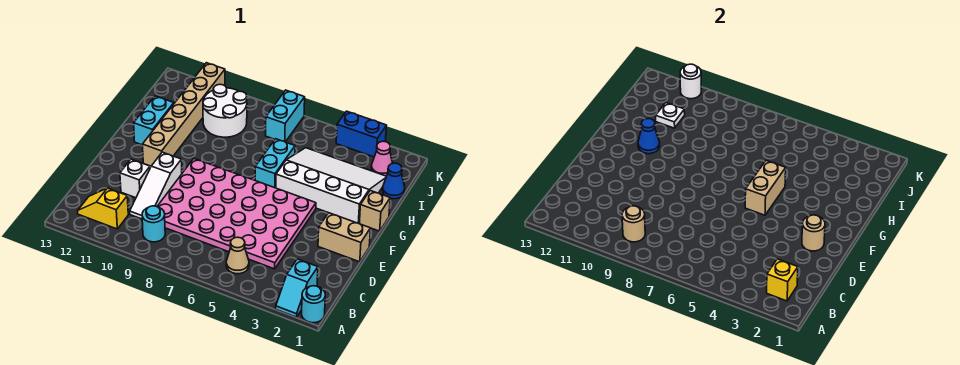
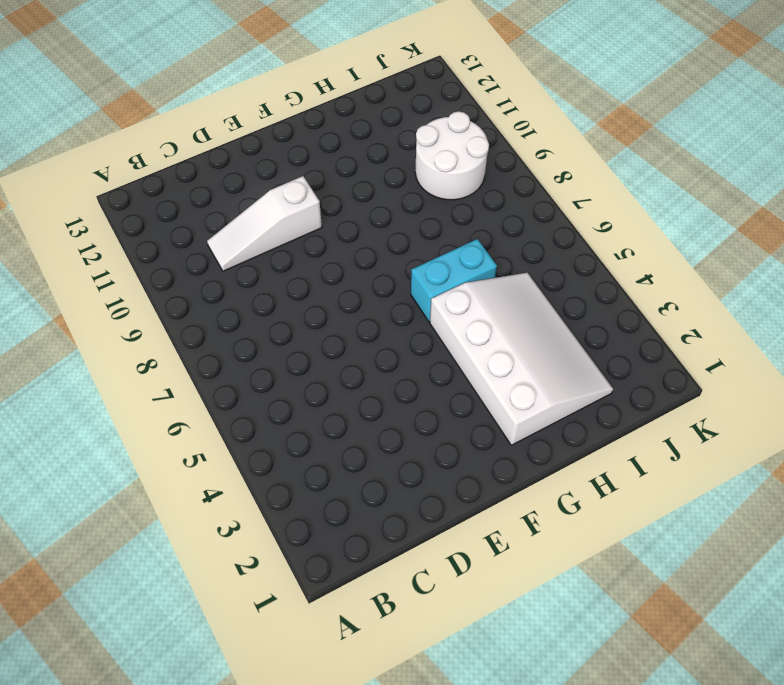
none -> cyan round brick A1 level 1
none -> cyan slope A2:B2 level 1 top B
none -> tan cone B5 level 1

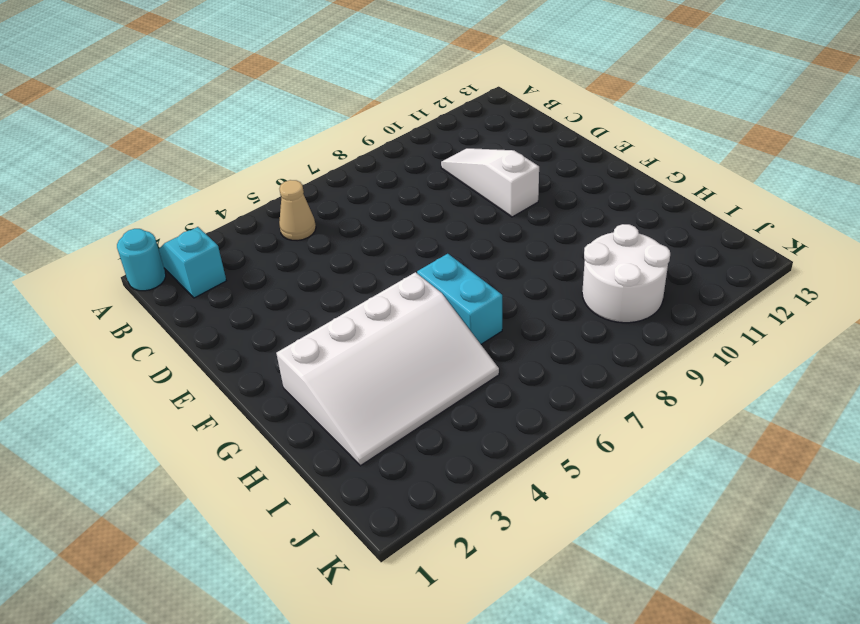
none -> cyan round brick B9 level 1
none -> yellow slope B11:B12 level 1 top 11
none -> pink plate C4:F9 level 1

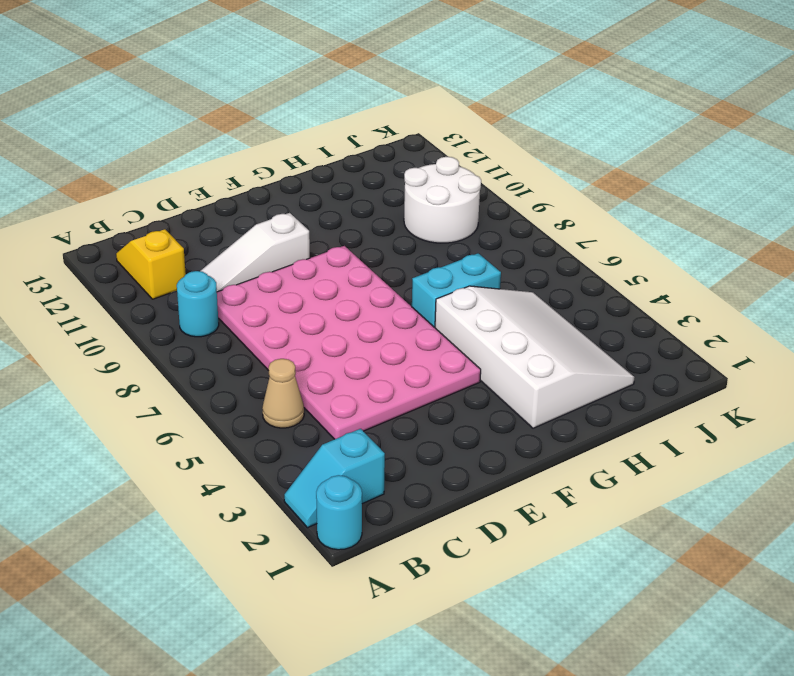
none -> white brick D11 level 1
none -> tan brick E1:E2 level 1
none -> tan brick F11:K11 level 1

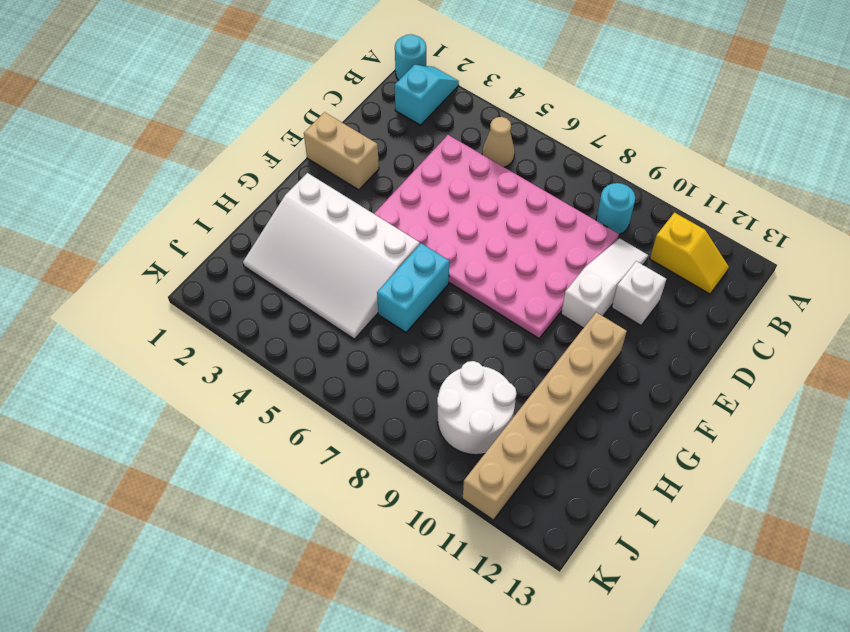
none -> tan brick G1 level 1
none -> cyan brick G12:H12 level 1
none -> blue cone I1 level 1

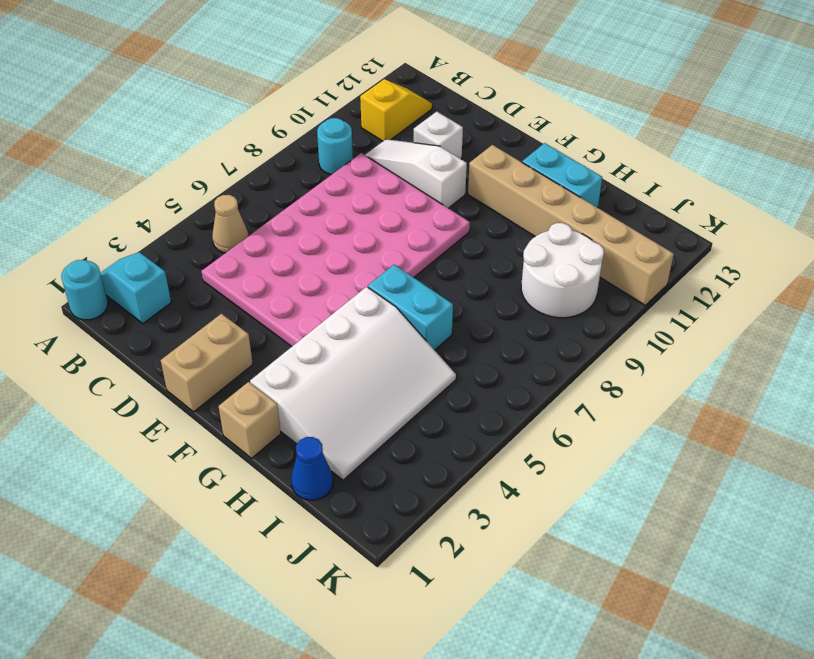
none -> pink cone J2 level 1
none -> cyan brick J7:K7 level 1
none -> blue brick K3:K4 level 1

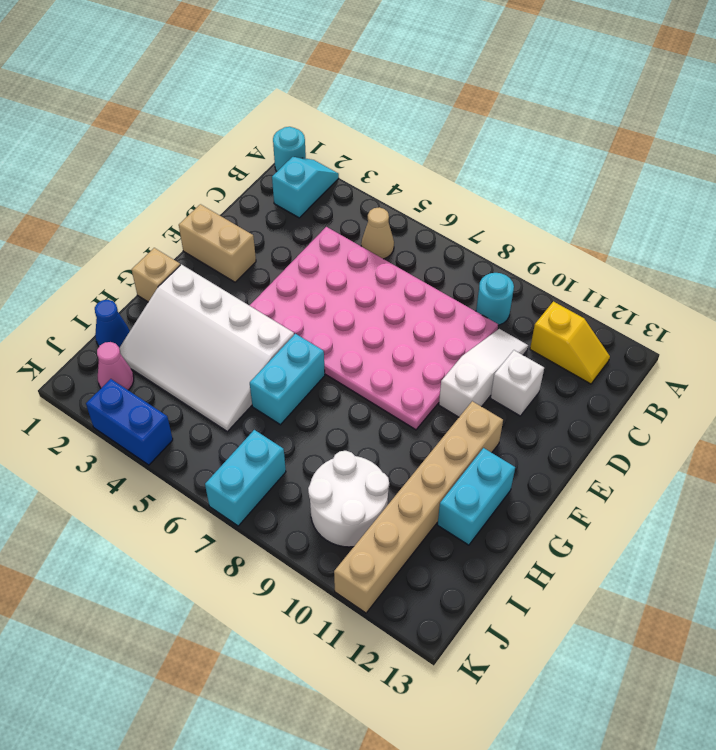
none -> yellow brick B2 level 2
none -> tan round brick B9 level 2
none -> tan round brick E2 level 2

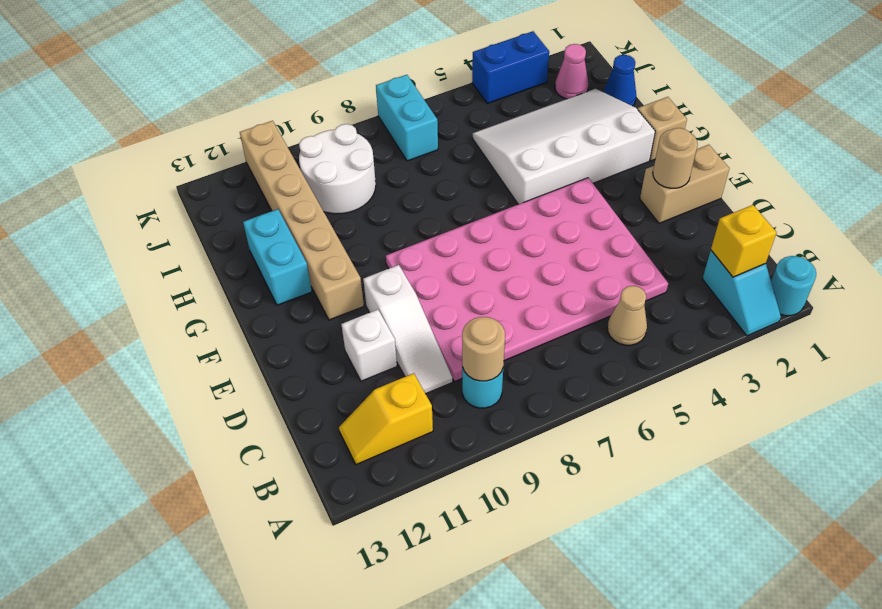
none -> cyan brick G6:H6 level 1
none -> tan brick F5:G5 level 2
none -> blue cone G11 level 2

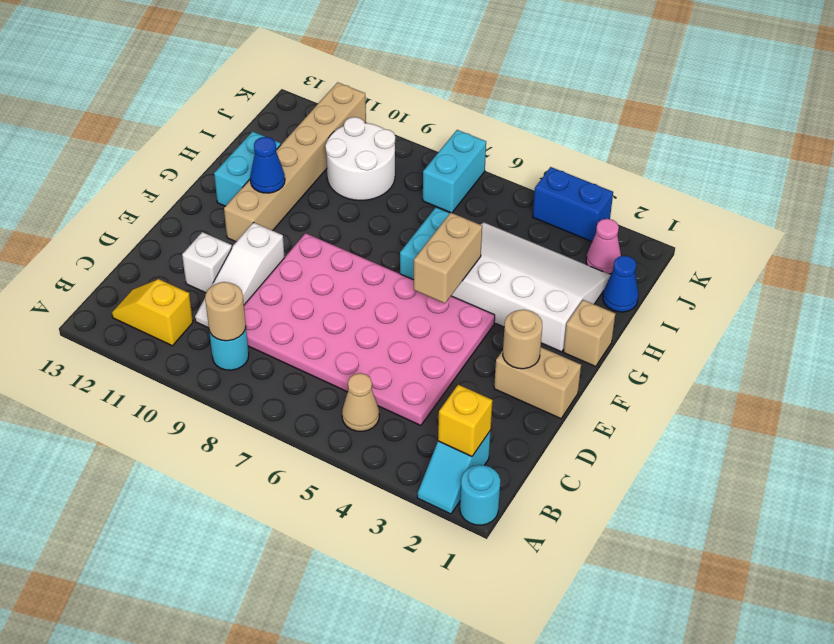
none -> white plate I11 level 2
none -> white round brick K11 level 2

